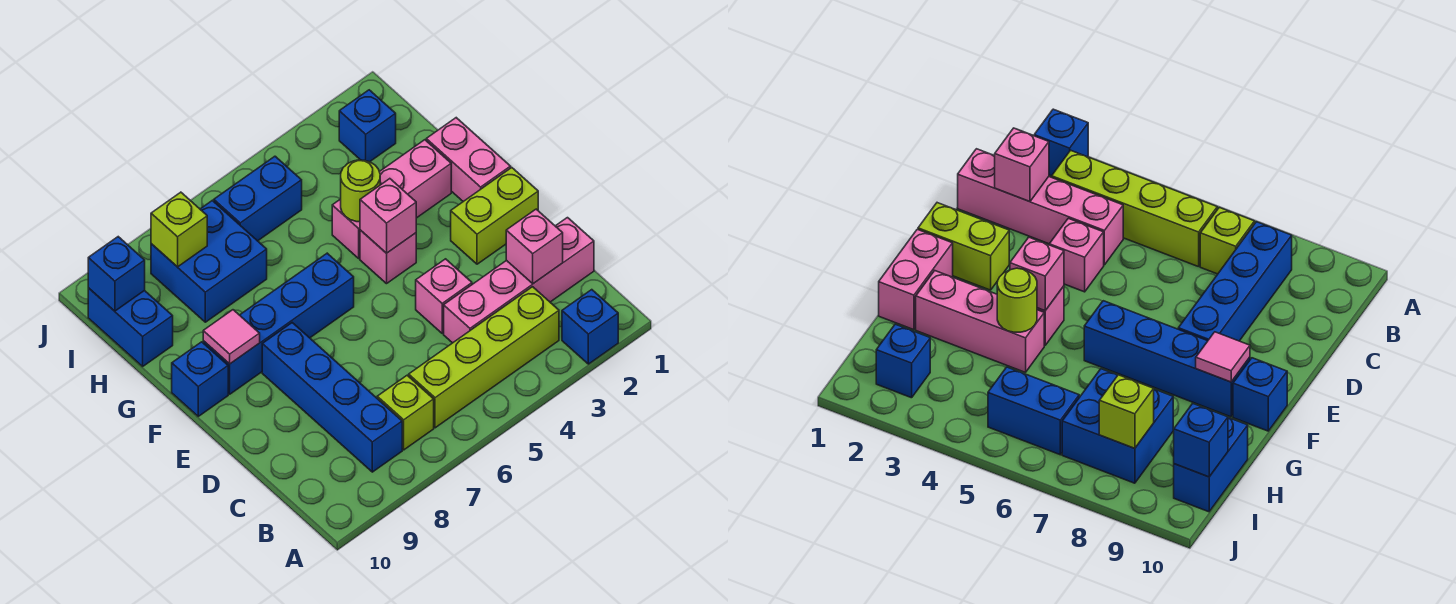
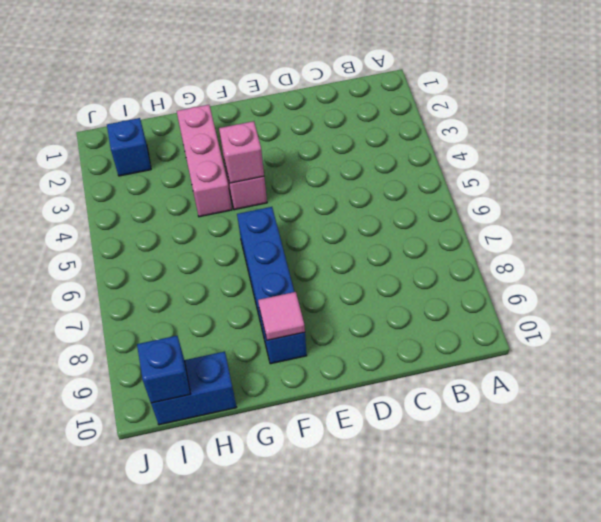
none -> blue brick A2 level 1
none -> lime brick B3:B6 level 1
none -> lime brick B7 level 1

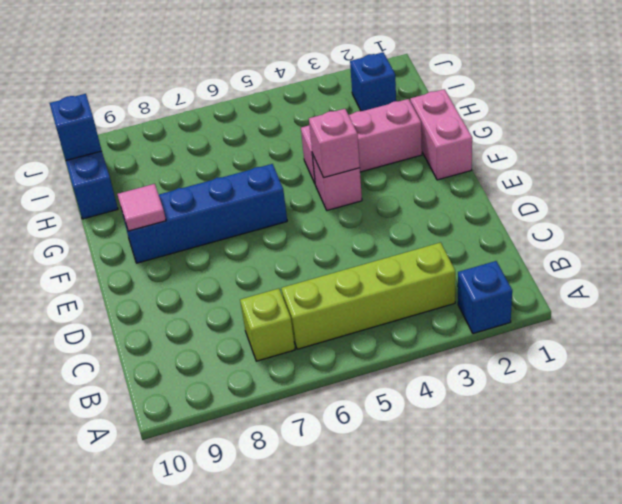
none -> blue brick B8:E8 level 1
none -> pink brick C1:C4 level 1
none -> pink brick D4 level 1

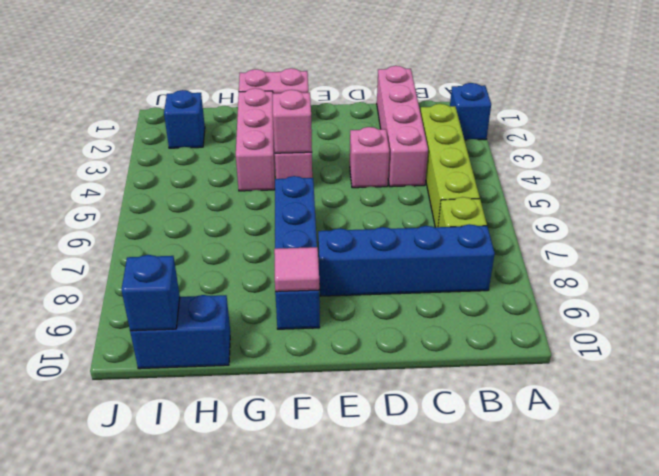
none -> lime brick E1:E2 level 1
none -> blue brick F10 level 1
none -> blue brick H7:I8 level 1

